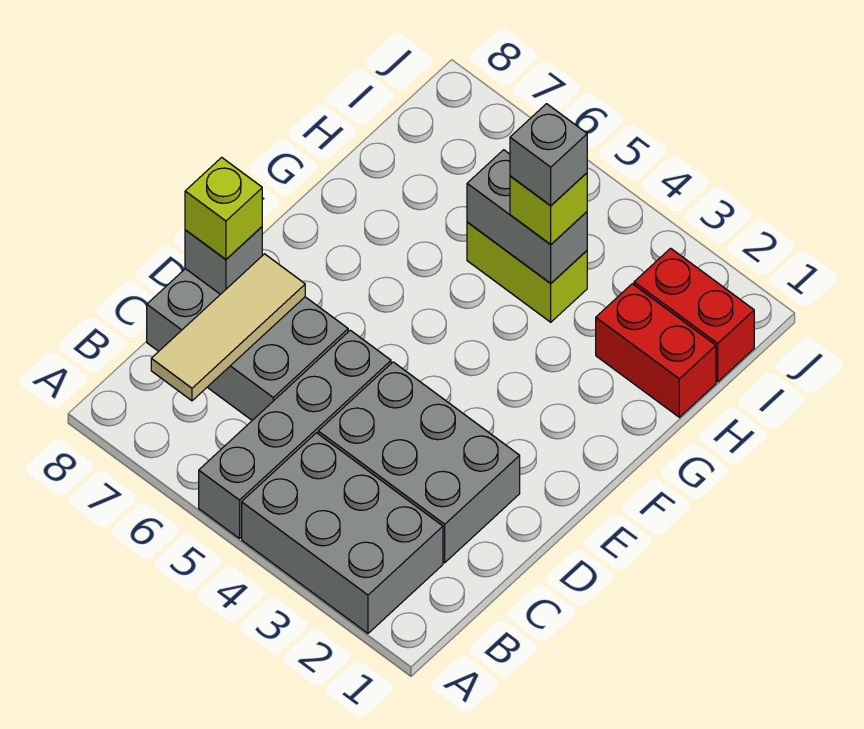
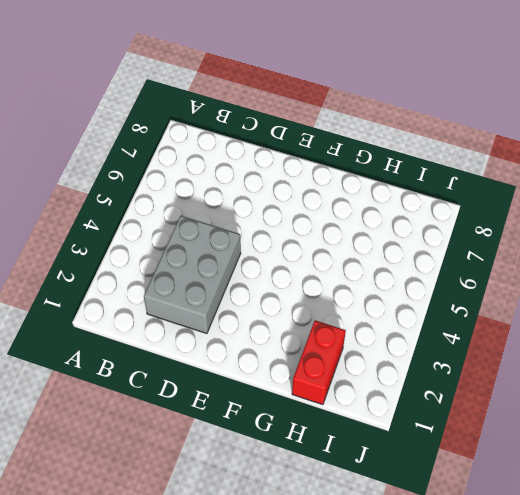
none -> grey brick A2:B4 level 1
none -> grey brick A5:D5 level 1
none -> grey brick C6:D8 level 1

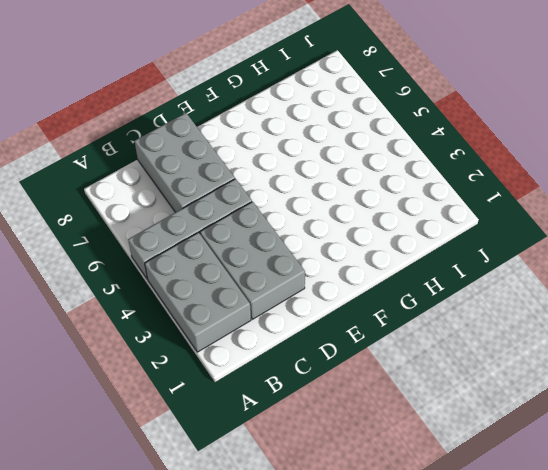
none -> red brick H1:H2 level 1
none -> lime brick H4:H5 level 1
none -> red brick I1:I2 level 1

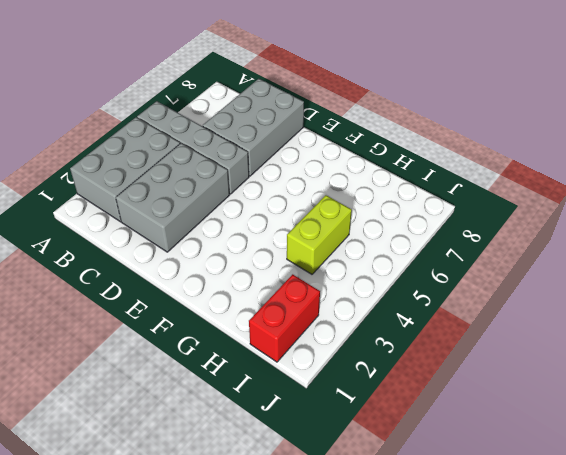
none -> red brick H1:H2 level 1
none -> tan tile B7:D7 level 2
none -> grey brick D8 level 2

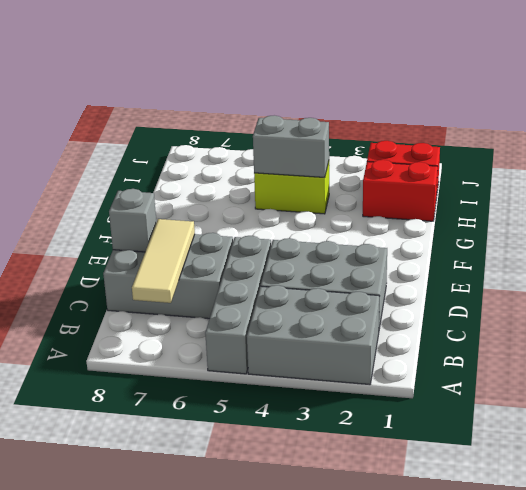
none -> lime brick D8 level 3
none -> lime brick H4 level 3
none -> grey brick H4 level 4

